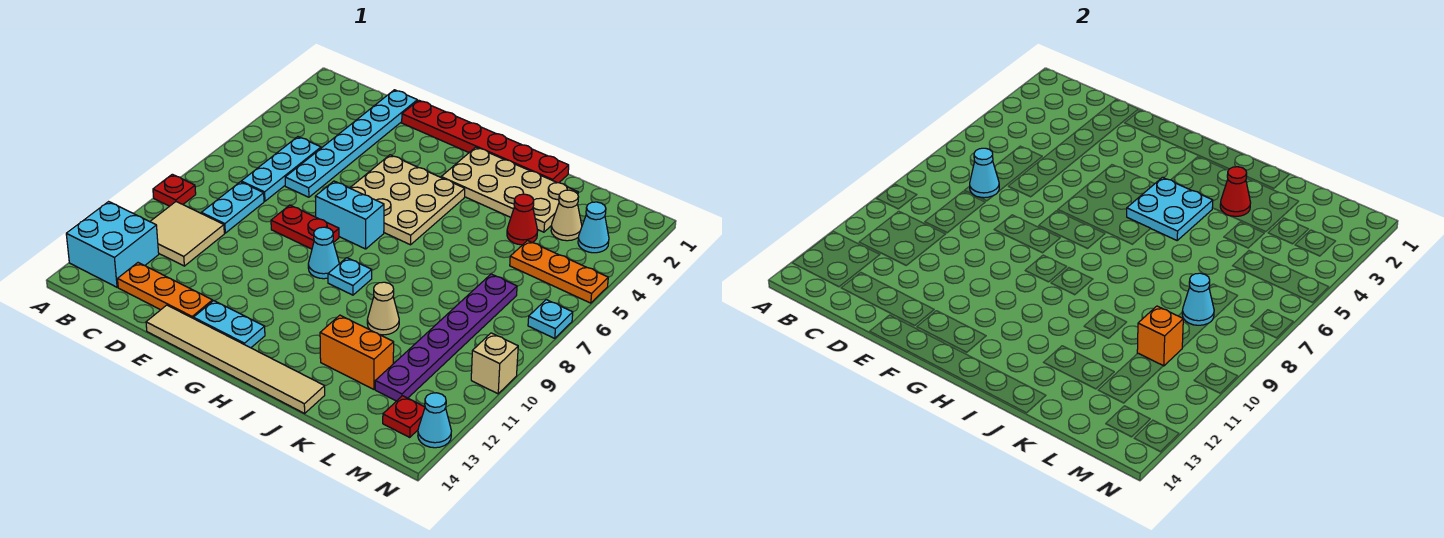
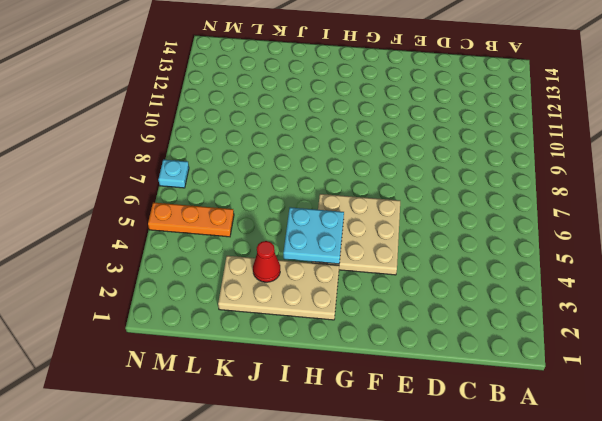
none -> red plate A9 level 1
none -> cyan brick A12:B13 level 1
none -> tan tile B10:C11 level 1
none -> cyan plate C5:C7 level 1

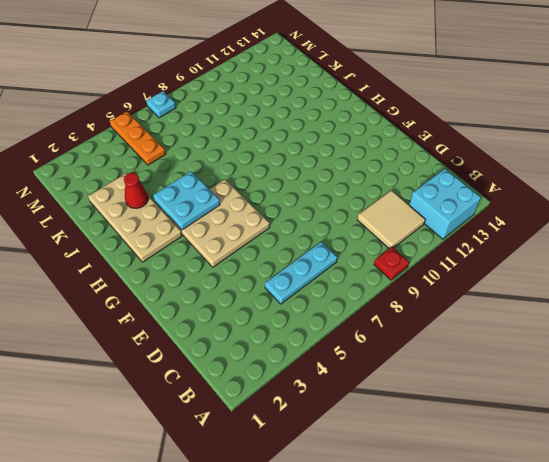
none -> cyan plate C8:C9 level 1
none -> orange plate C13:E13 level 1
none -> cyan plate D1:D6 level 1
none -> red plate E1:J1 level 1

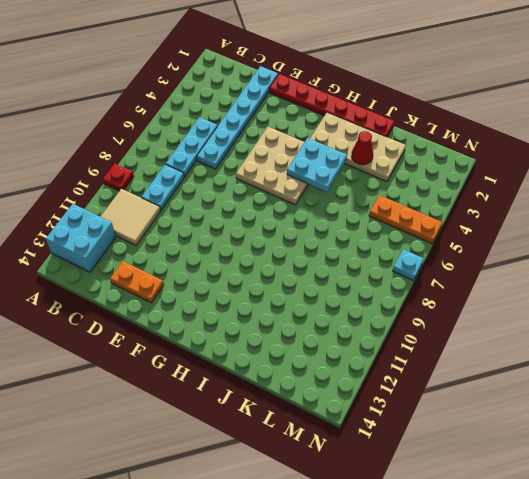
orange plate D13:E13 level 1 -> orange plate C13:E13 level 1
none -> red plate E8:F8 level 1
none -> tan tile E14:J14 level 1
none -> cyan brick F7:G7 level 1
none -> cyan plate F13:G13 level 1

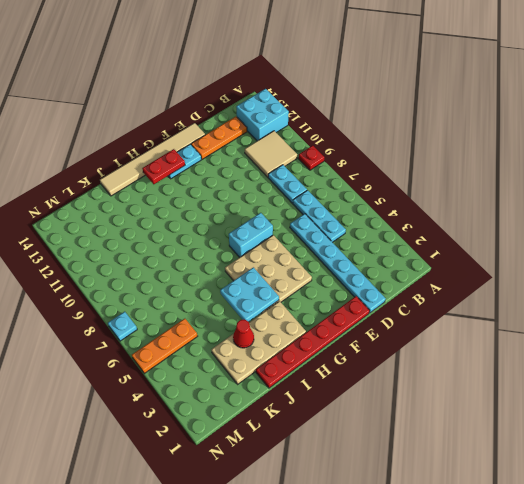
red plate G13:H13 level 2 -> red plate E8:F8 level 1
none -> cyan cone G9 level 1
none -> cyan plate H9 level 1
none -> tan cone J10 level 1
none -> orange brick J12:K12 level 1

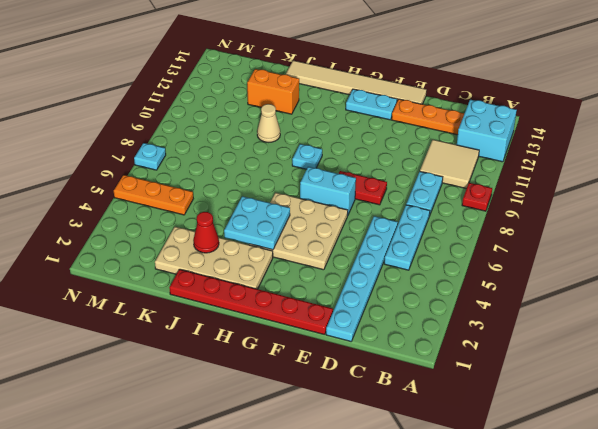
none -> cyan cone G9 level 1
none -> red cone K4 level 1
none -> tan cone L3 level 1
none -> purple plate L7:L12 level 1

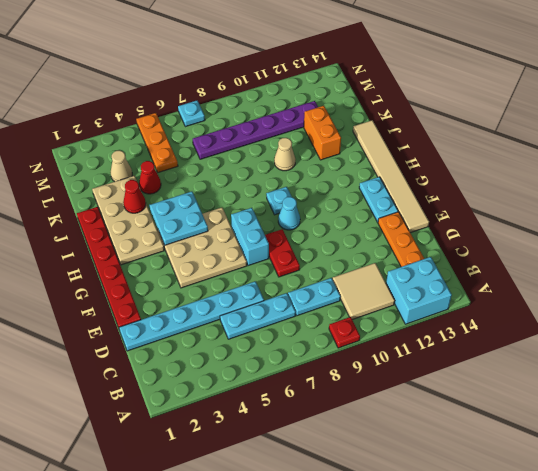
none -> cyan cone M3 level 1
none -> red plate M13 level 1
none -> tan brick N10 level 1
none -> cyan cone N13 level 1

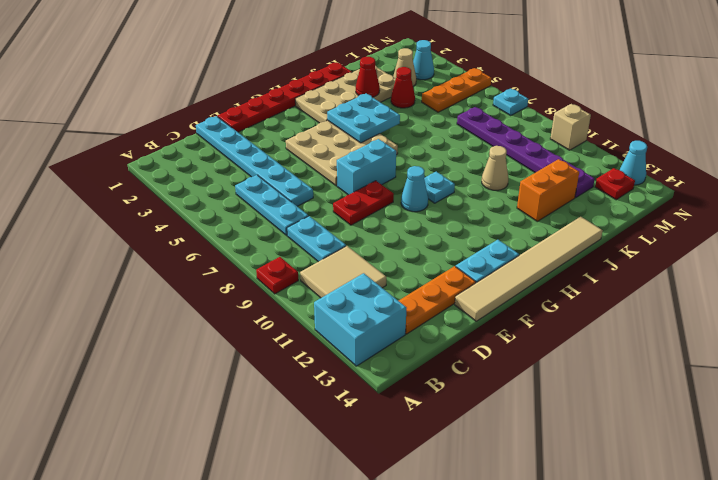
none -> cyan cone C7 level 2
none -> cyan cone L8 level 2
none -> orange brick L10 level 2

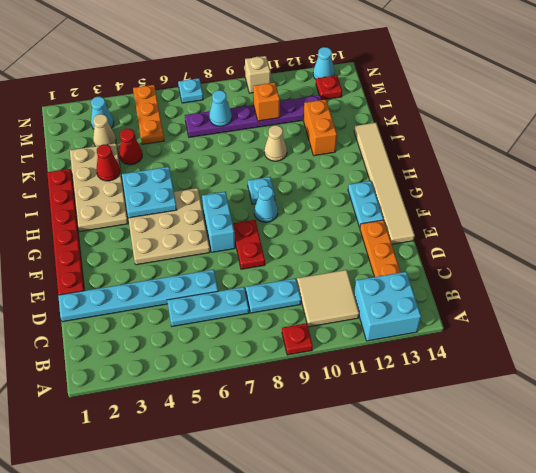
none -> cyan cone C7 level 2

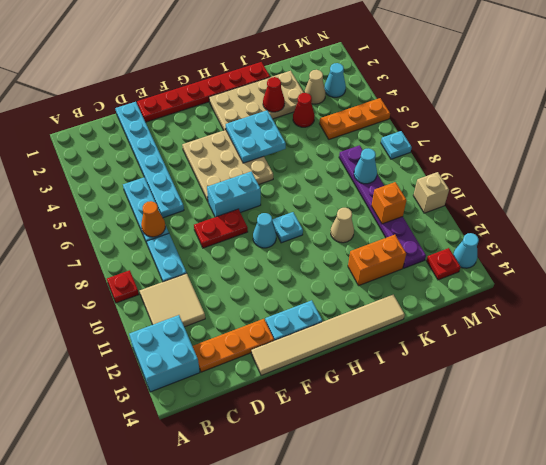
orange cone C7 level 2 -> cyan cone C7 level 2

